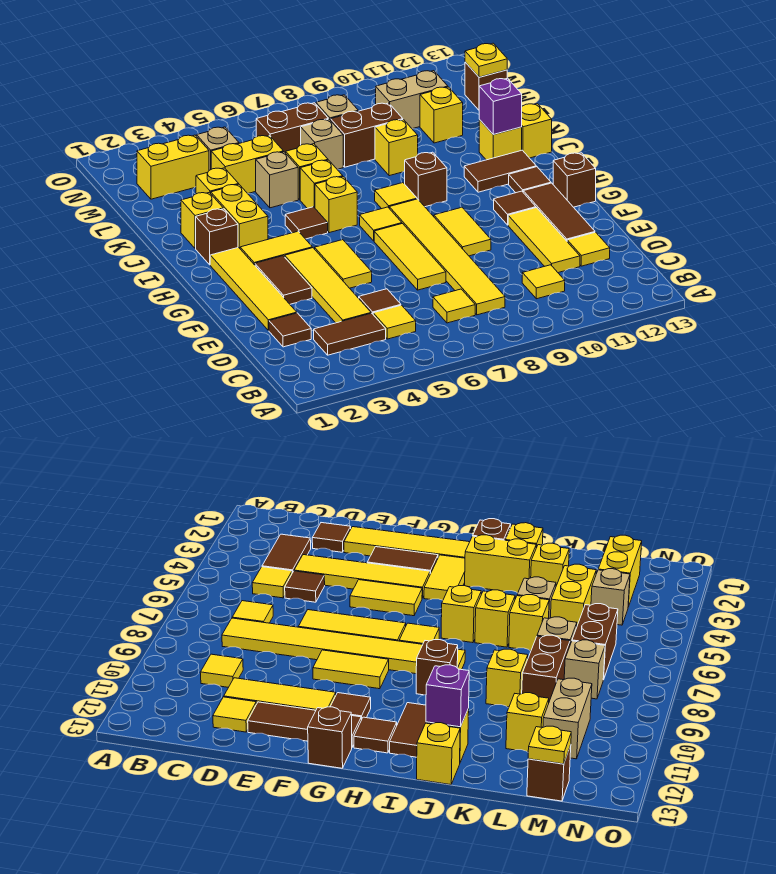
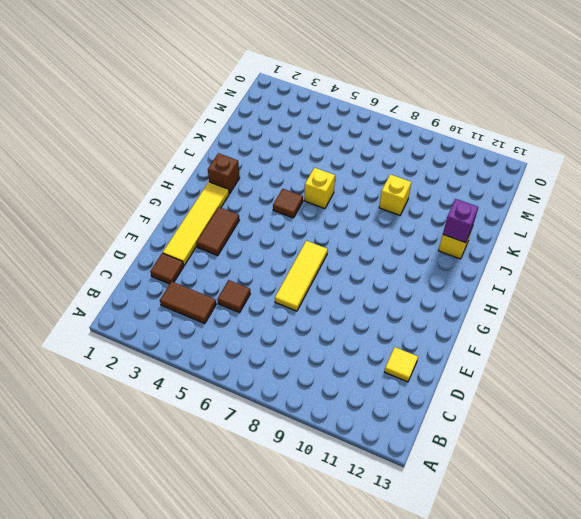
none -> yellow tile C5 level 1
none -> yellow tile C7 level 1
none -> yellow tile C8:H8 level 1
none -> yellow tile C10 level 1

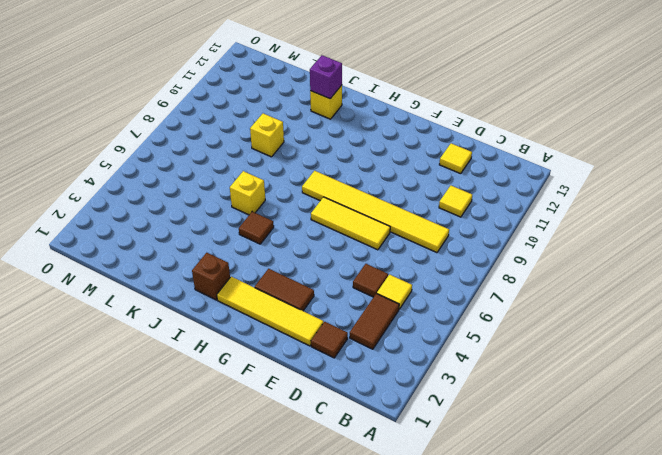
none -> yellow tile C7 level 1
none -> yellow tile D4:G4 level 1
none -> yellow tile D11:F11 level 1
none -> brown tile E12:G12 level 1

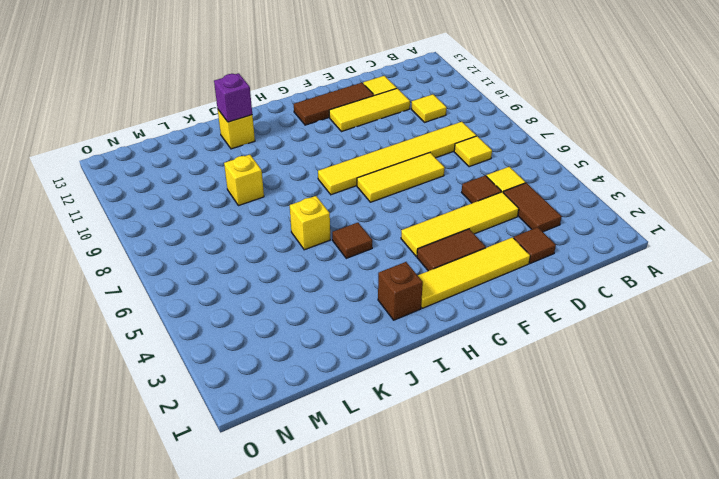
none -> yellow tile F5:G5 level 1
none -> yellow tile F9:G9 level 1
none -> brown tile G11 level 1
none -> brown brick G13 level 1

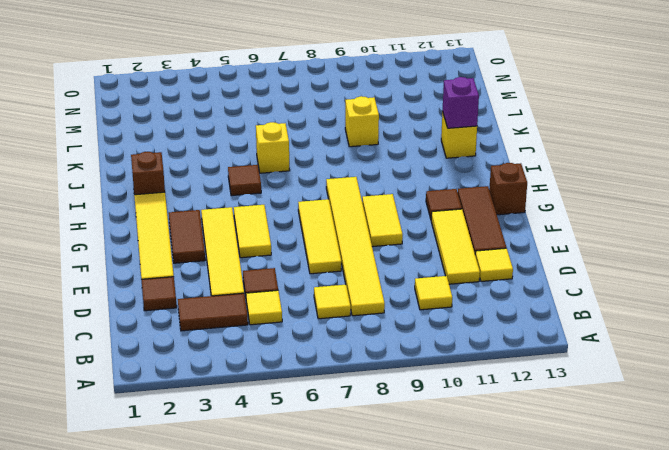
none -> yellow tile H3:H4 level 1
none -> yellow tile H7 level 1
none -> brown tile H12 level 1
none -> yellow brick I3:J3 level 1

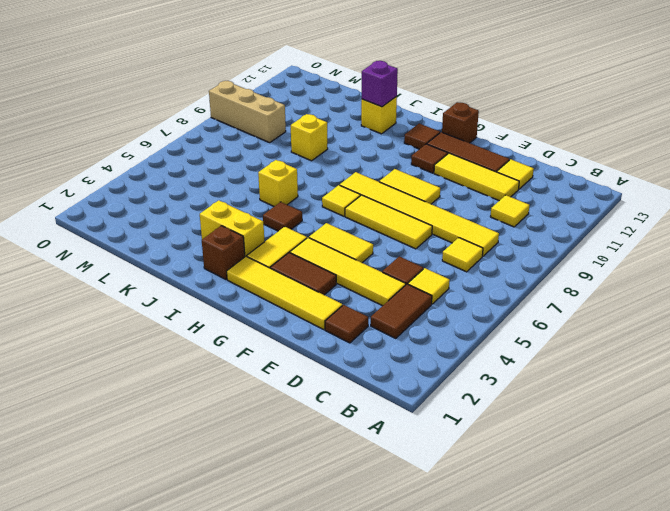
tan brick M9:O9 level 1 -> none
none -> yellow brick I6 level 1
none -> yellow tile I8 level 1
none -> brown brick I9 level 1
none -> brown tile I11:I12 level 1

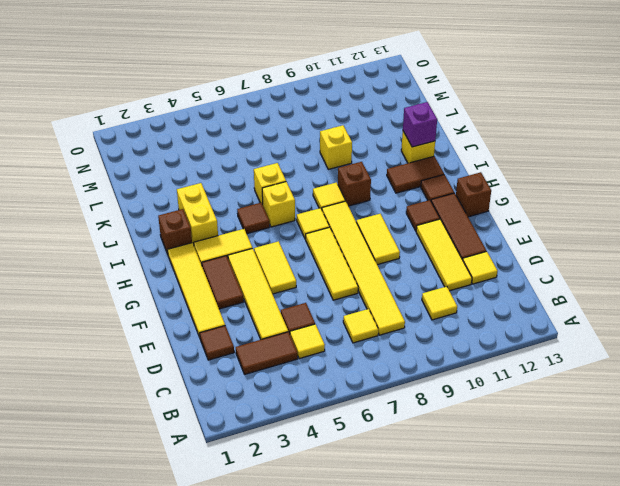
none -> yellow brick J2 level 1
none -> yellow brick J13 level 1
none -> yellow brick K3 level 1
none -> tan brick K5 level 1

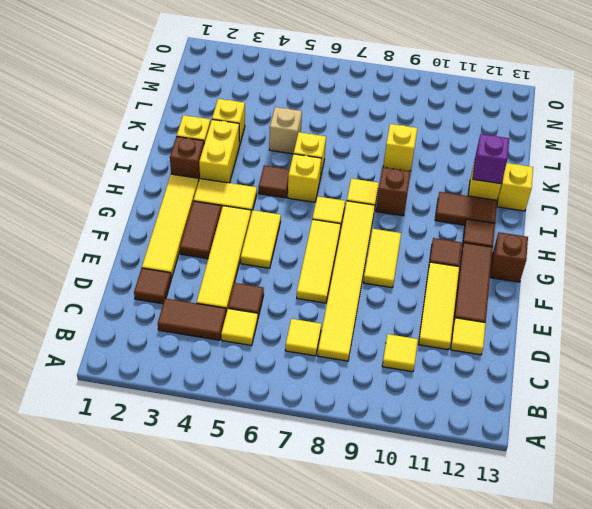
none -> yellow brick K6 level 1
none -> yellow brick L4:L5 level 1
none -> tan brick L7 level 1
none -> brown brick L8:L9 level 1

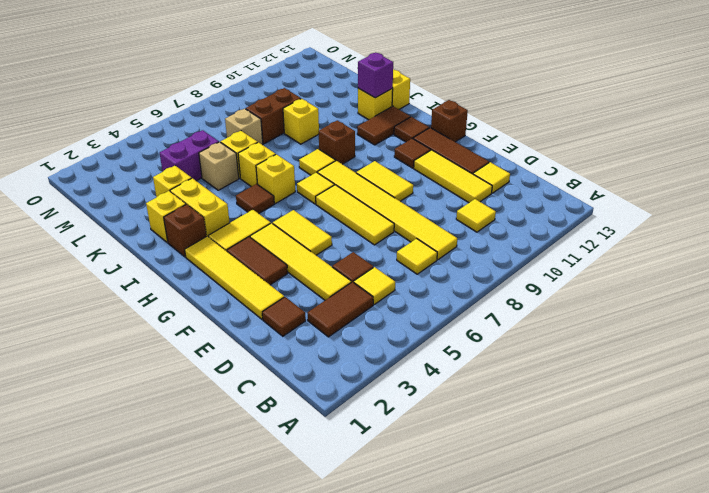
purple brick L4:L5 level 1 -> yellow brick L4:L5 level 1
none -> yellow brick L11 level 1
none -> yellow brick M2:M3 level 1
none -> tan brick M4 level 1
none -> brown brick M6:M7 level 1

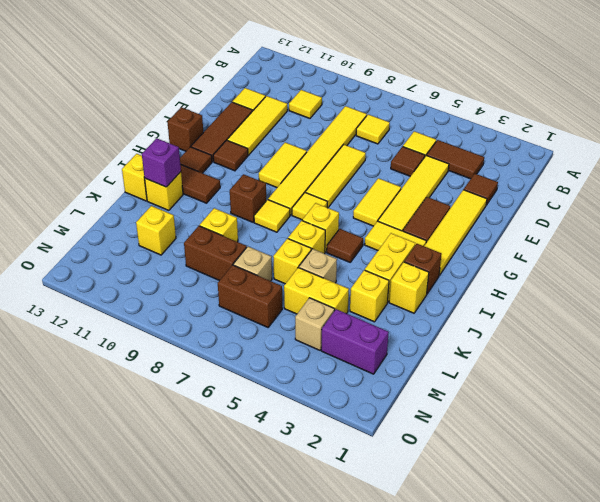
purple brick M2:M3 level 1 -> yellow brick M2:M3 level 1
none -> tan brick M8 level 1
none -> tan brick M10:M11 level 1
none -> brown brick M13 level 1
none -> yellow plate M13 level 2

